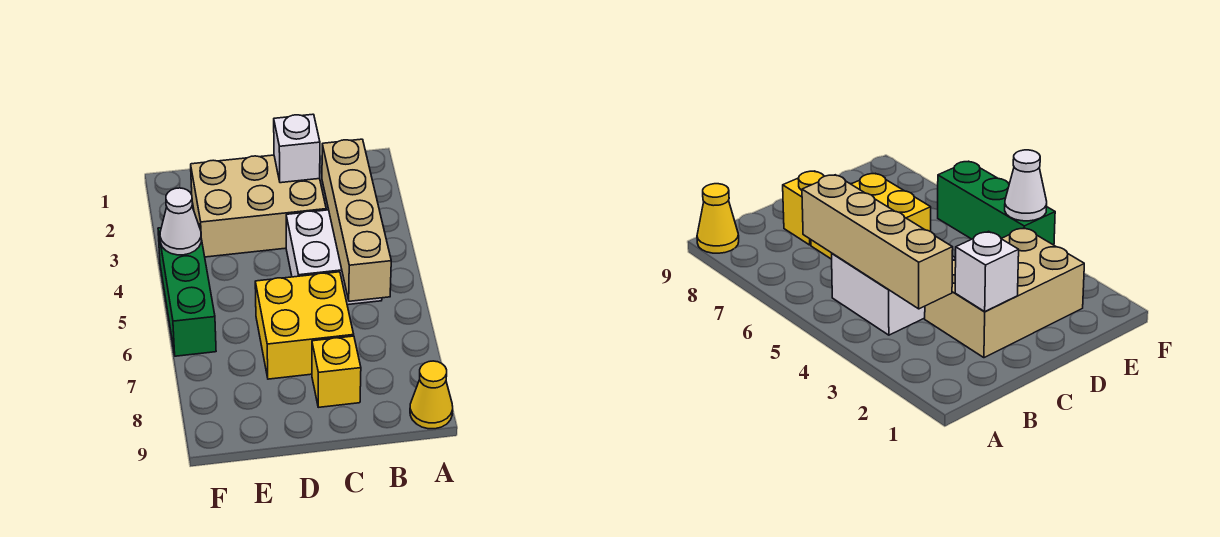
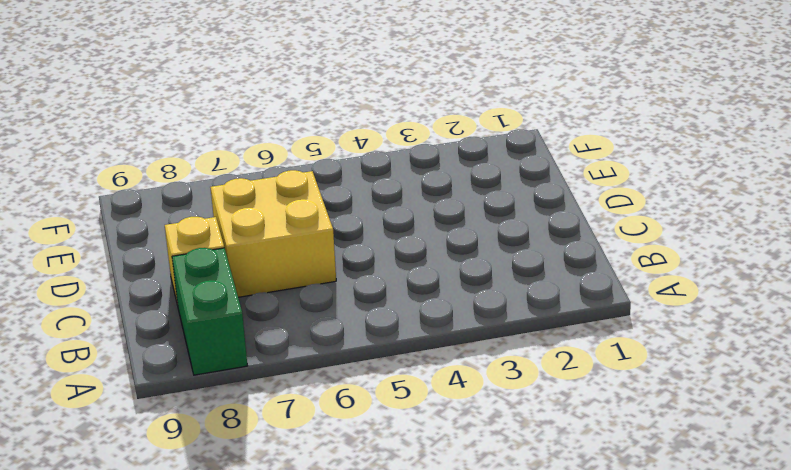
green brick A8:B8 level 1 -> none
none -> yellow cone A9 level 1
none -> white brick B4:C5 level 1

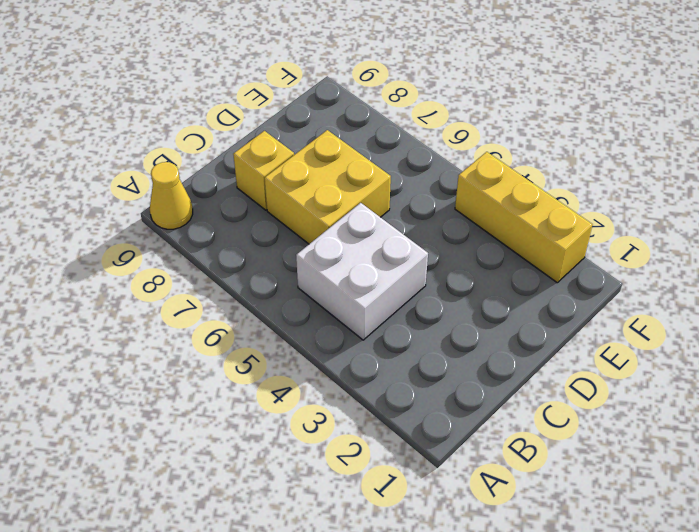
yellow brick F2:F4 level 1 -> green brick F4:F6 level 1
none -> tan brick C2:E3 level 1
none -> tan brick B3:B6 level 2

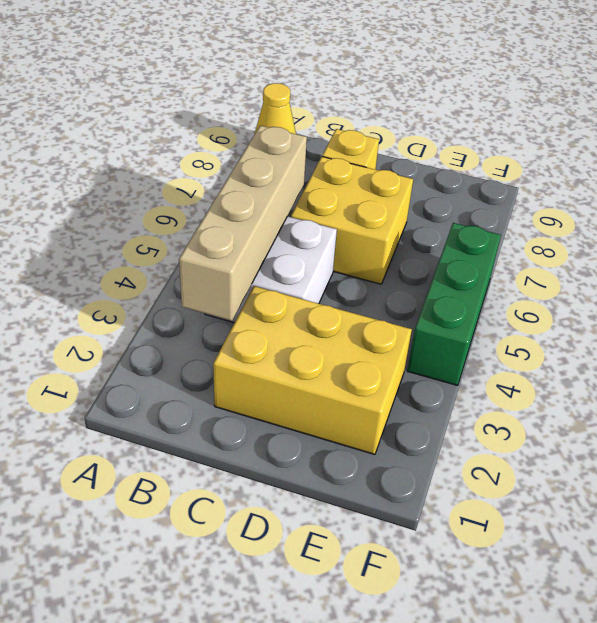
yellow brick C2:E3 level 1 -> tan brick C2:E3 level 1
none -> white brick C2 level 2
none -> white cone F4 level 2

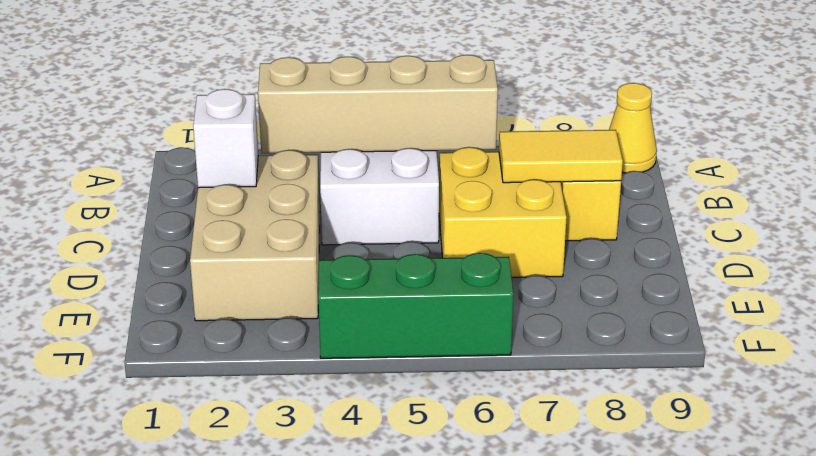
yellow tile C7:C8 level 2 -> none
none -> white cone F4 level 2

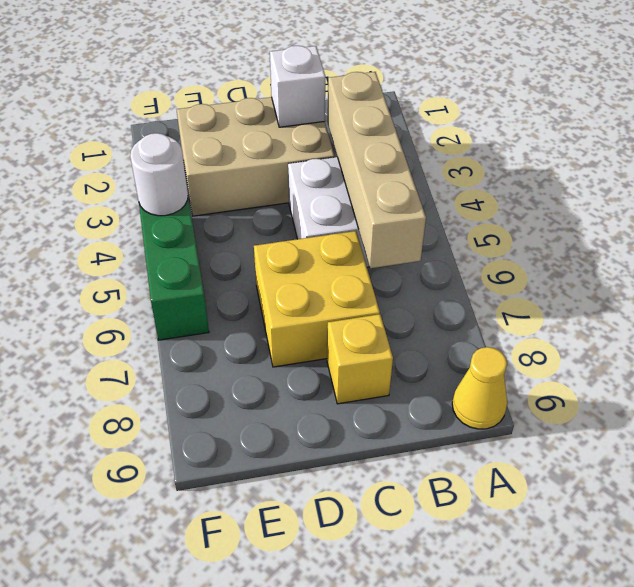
white round brick F4 level 2 -> white cone F4 level 2

